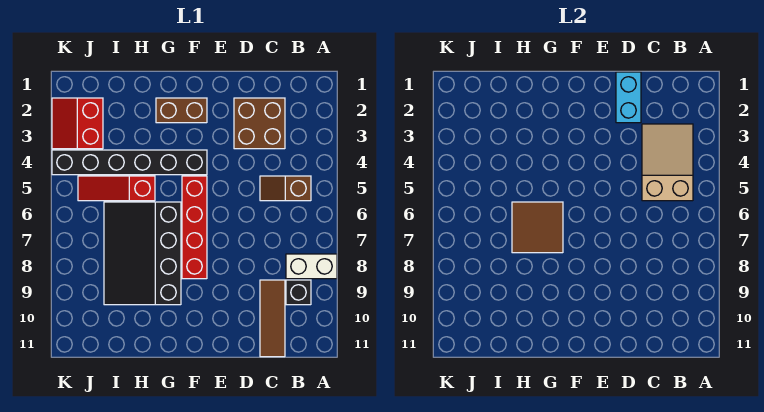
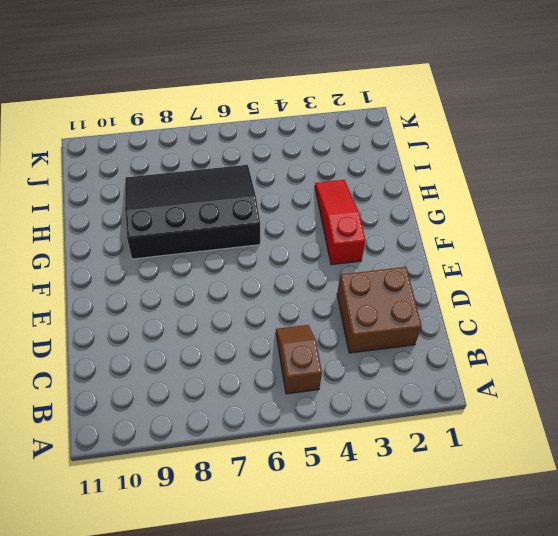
red slope F3:H3 level 1 top F -> red slope H5:J5 level 1 top H
none -> white brick A8:B8 level 1
none -> black brick B9 level 1
none -> brown tile C9:C11 level 1

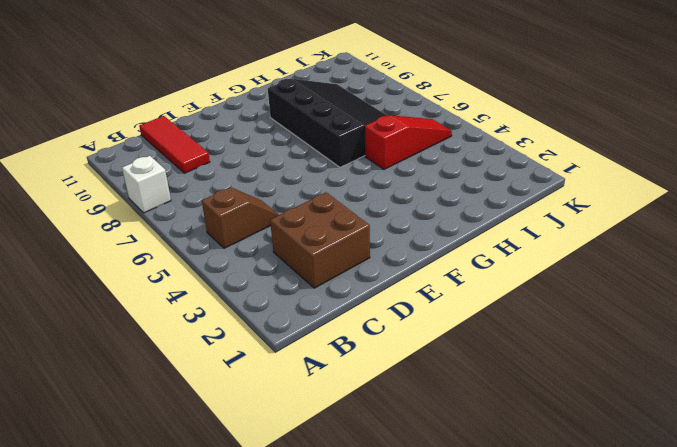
white brick A8 level 1 -> white brick A8:B8 level 1
red tile C9:C11 level 1 -> brown tile C9:C11 level 1
none -> black brick B9 level 1
none -> brown brick F2:G2 level 1
none -> black brick F4:K4 level 1

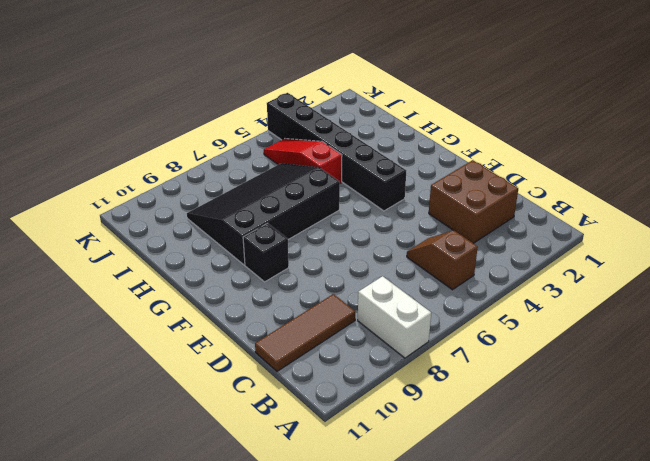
black brick F9 level 1 -> black brick B9 level 1
none -> brown brick F2:G2 level 1
none -> red brick F5:F8 level 1
none -> red slope J2:K3 level 1 top J

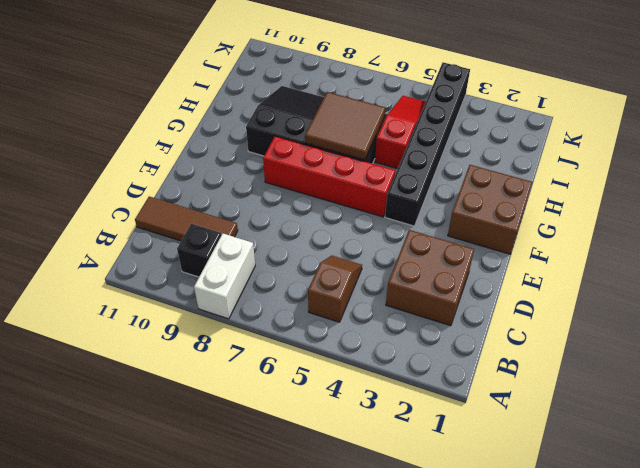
brown brick F1:G2 level 1 -> brown brick F2:G2 level 1
none -> red slope J2:K3 level 1 top J
none -> tan slope B3:C5 level 2 top 5
none -> cyan brick D1:D2 level 2

